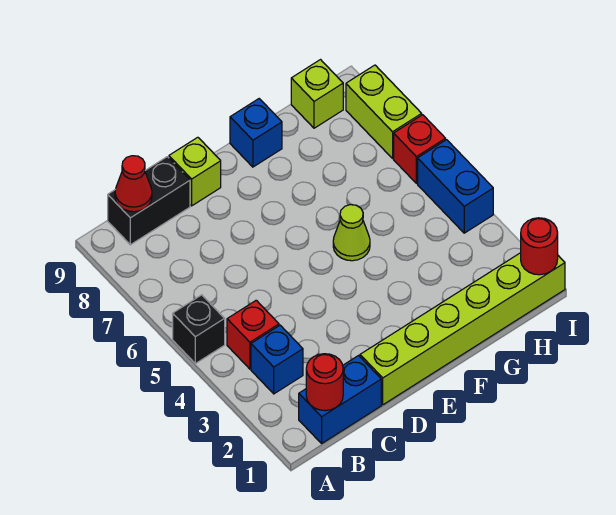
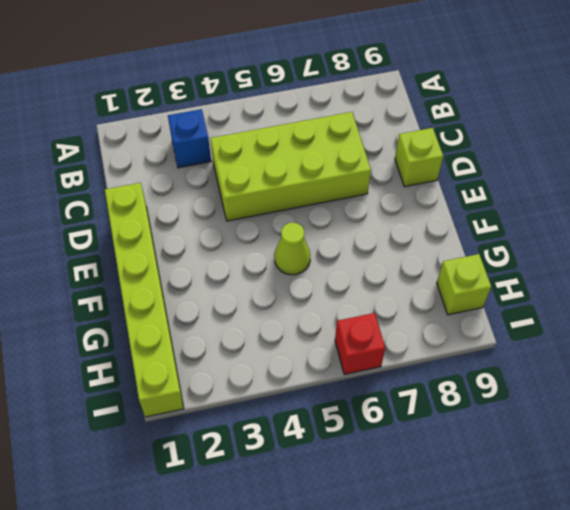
lime brick C4:D7 level 1 -> none
none -> black brick A5 level 1
none -> blue brick B1:C1 level 1
none -> red brick B4 level 1

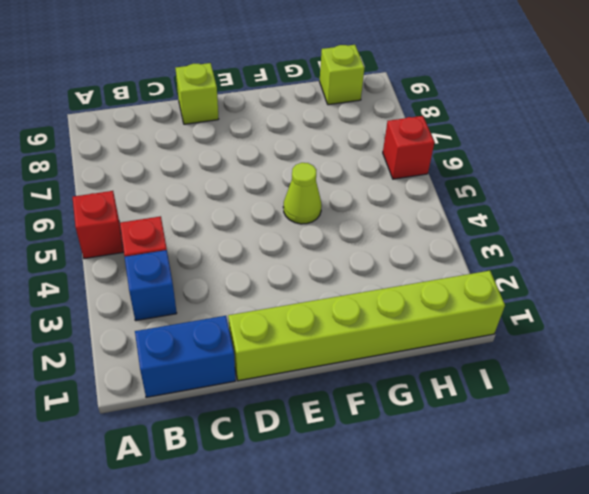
red brick A5 level 1 -> black brick A5 level 1
none -> black brick B9:C9 level 1
none -> blue brick F9 level 1
none -> blue brick I4:I5 level 1

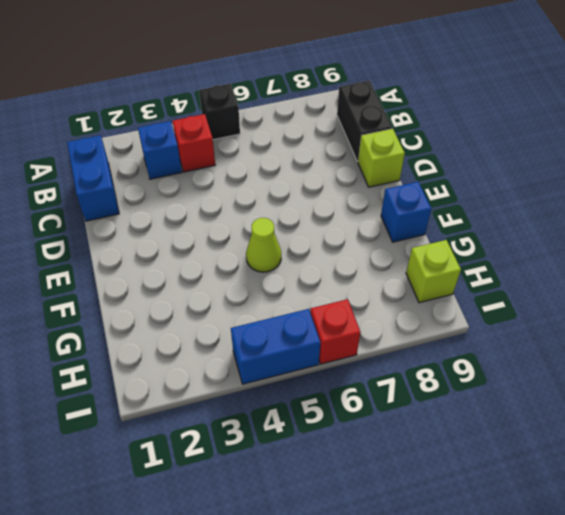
none -> lime brick D1:I1 level 1
none -> lime brick I7:I8 level 1
none -> red round brick B1 level 2

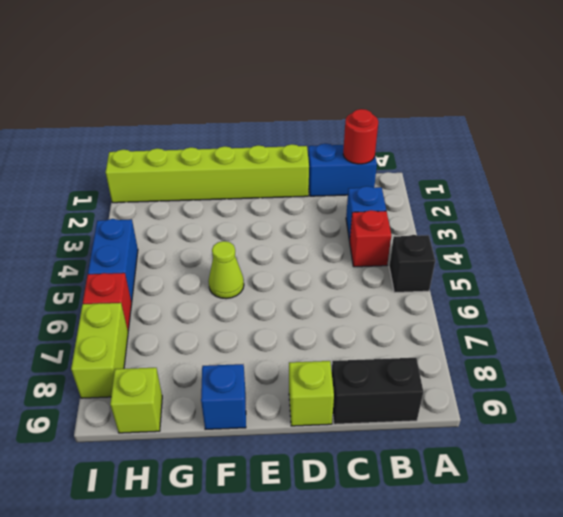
none -> red cone B9 level 2
none -> red round brick I1 level 2

